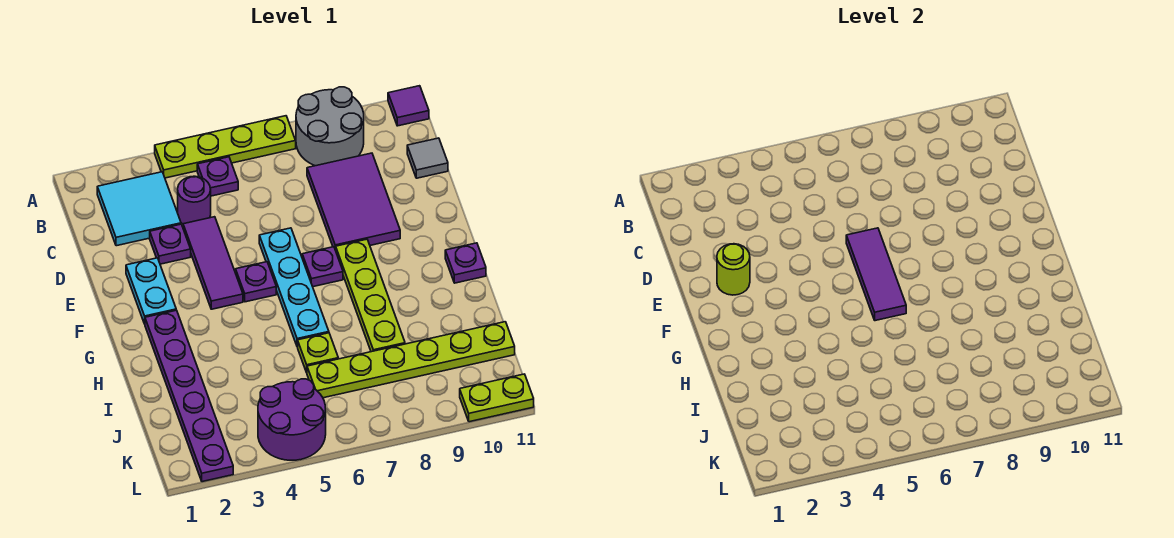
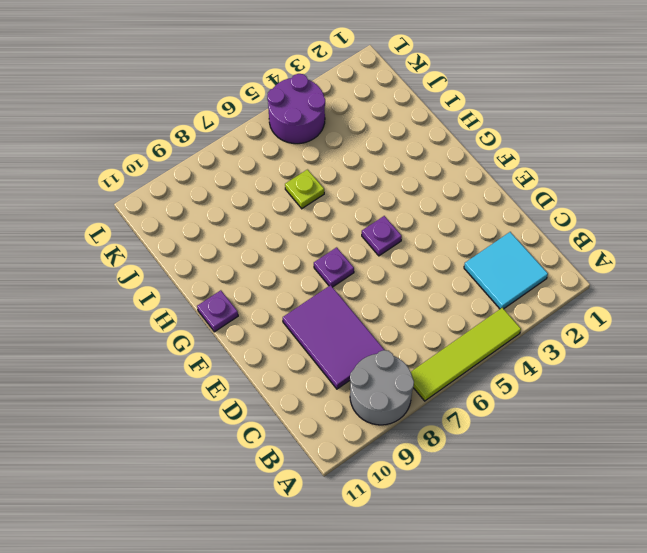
lime tile A4:A7 level 1 -> lime plate A4:A7 level 1
none -> purple tile A11 level 1
none -> purple plate B5 level 1
none -> purple round brick C4 level 1

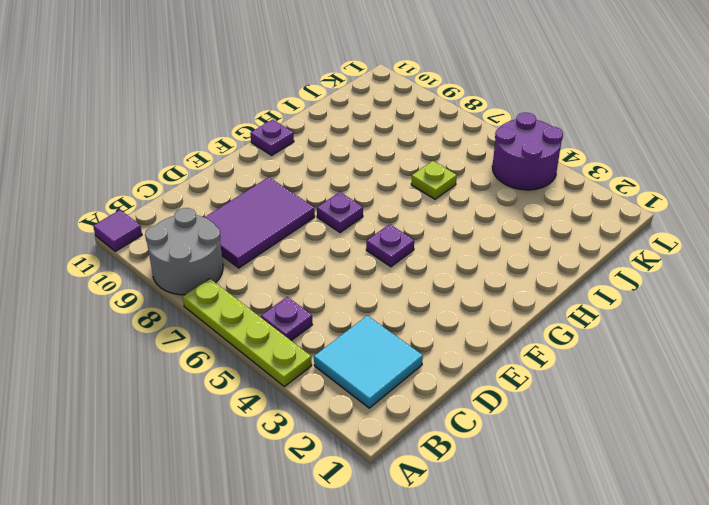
none -> purple round brick C4 level 1
none -> grey tile C11 level 1
none -> purple plate D3 level 1

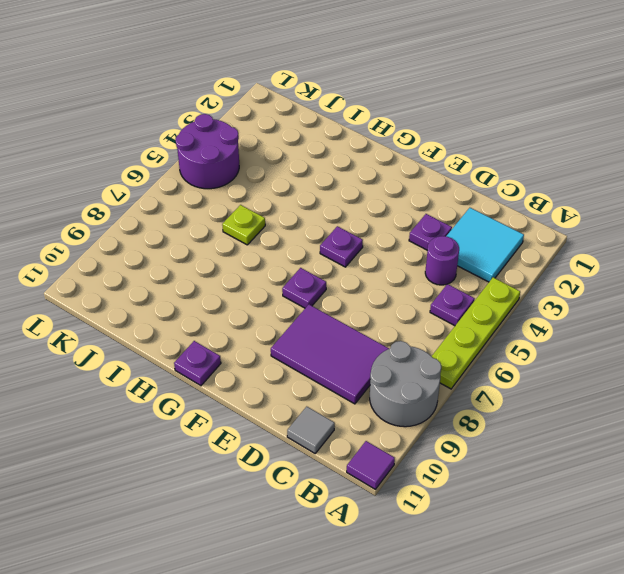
none -> purple tile D4:F4 level 1
none -> cyan plate E2:F2 level 1
none -> cyan plate E6:H6 level 1

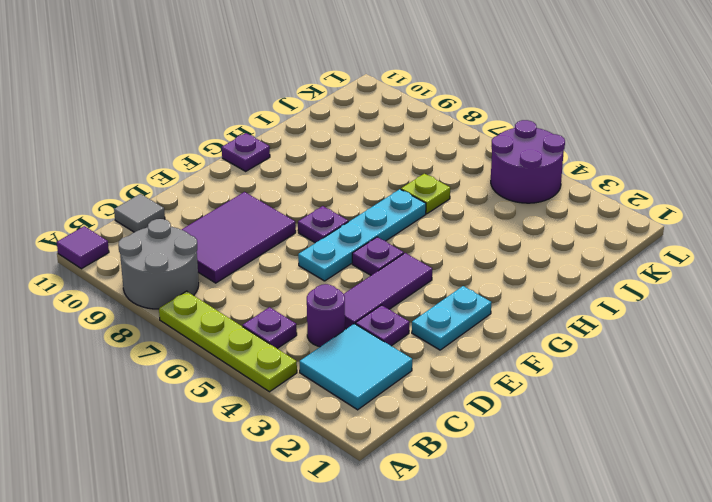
none -> lime plate F8:I8 level 1
none -> purple plate G2:L2 level 1
none -> lime plate J6:J11 level 1

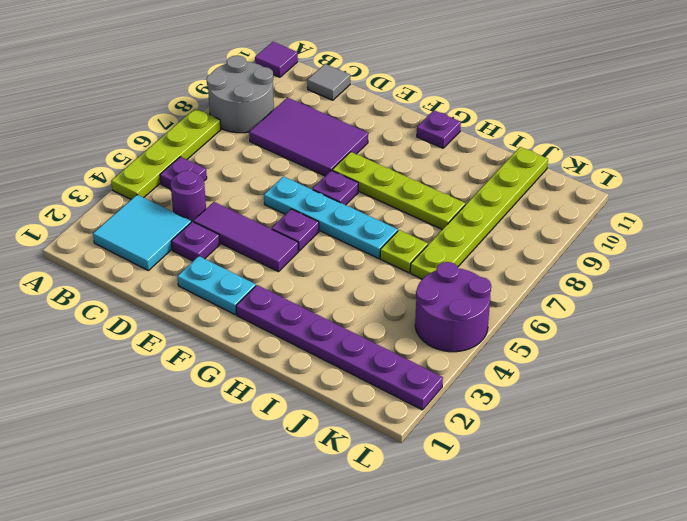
none -> lime plate L10:L11 level 1
none -> lime round brick E2 level 2
none -> purple tile E6:G6 level 2

